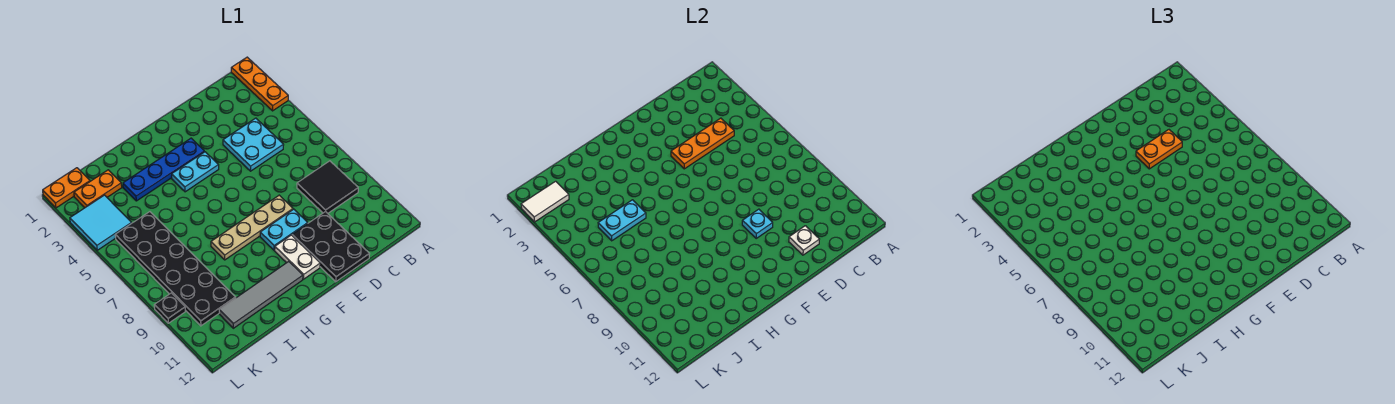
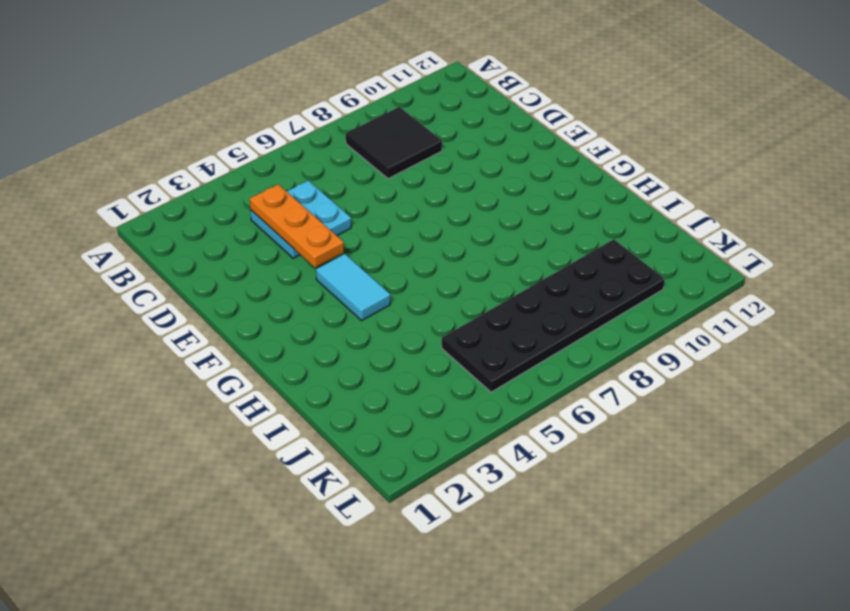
cyan tile F4:G4 level 1 -> cyan plate F4:G4 level 1
none -> orange plate A1:A3 level 1
none -> black plate D10:E12 level 1
none -> tan plate E8:H8 level 1

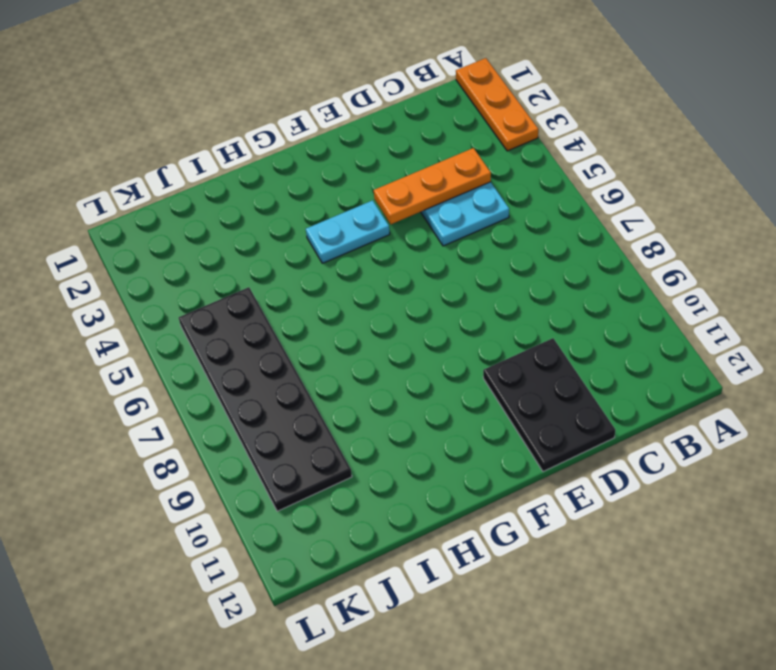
none -> black tile B8:C9 level 1
none -> tan plate E8:H8 level 1
none -> cyan plate E9:F9 level 1

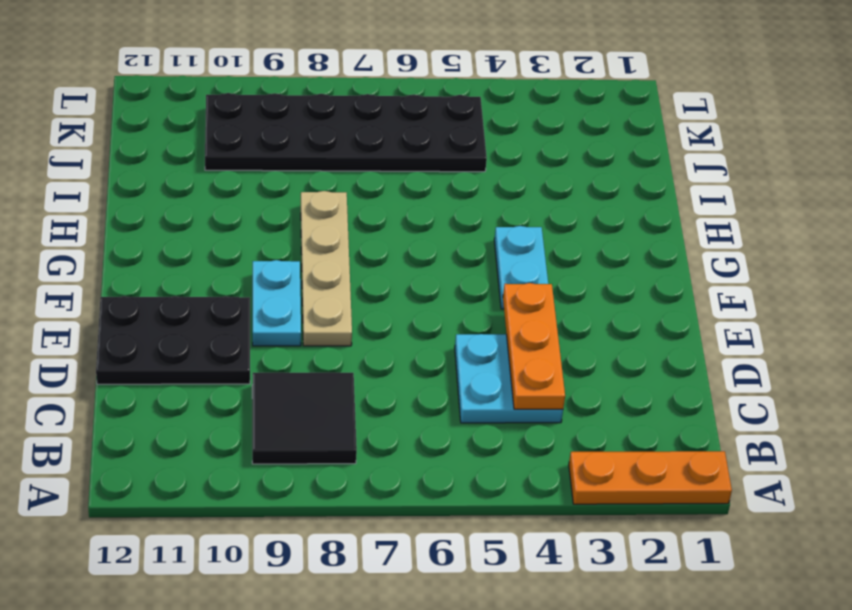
none -> blue plate F3:I3 level 1
none -> white plate F10:F11 level 1
none -> grey tile G11:J11 level 1

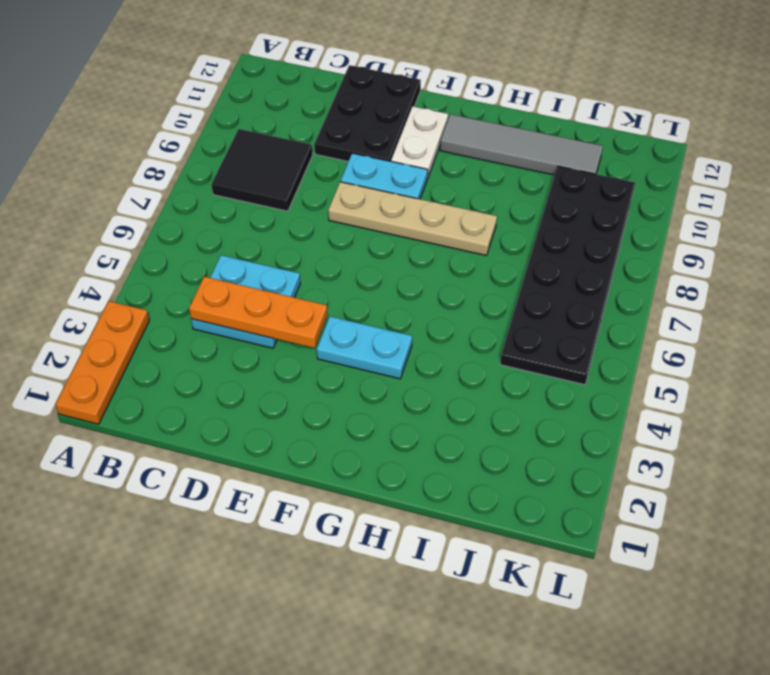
none -> blue plate F3:I3 level 1
none -> orange plate J2:K2 level 1
none -> orange plate K1:L1 level 1

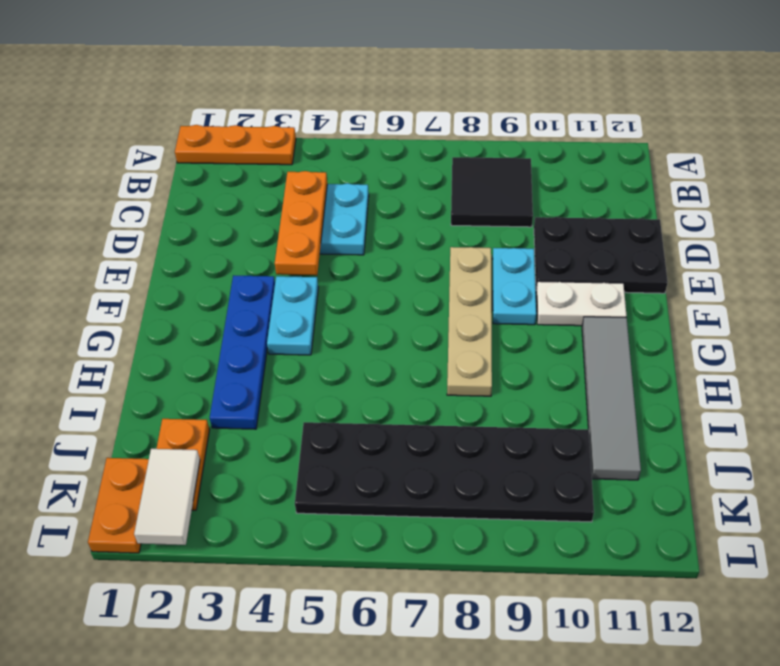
none -> cyan tile K3:L4 level 1
none -> black plate L9 level 1
none -> white plate D11 level 2

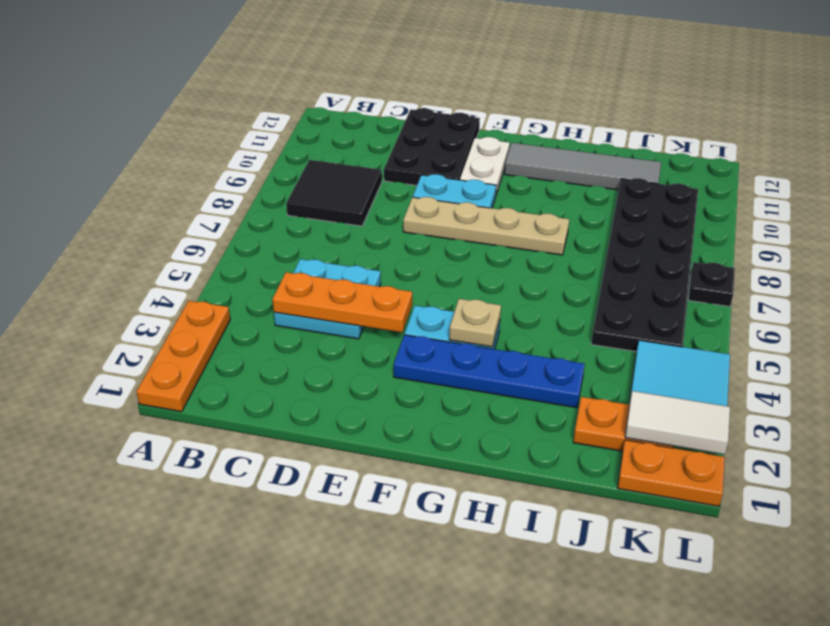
tan plate G4 level 2 -> none
black plate L7 level 1 -> black plate L9 level 1
none -> white plate D11 level 2
none -> cyan plate E9 level 2
none -> cyan plate I5:J5 level 2

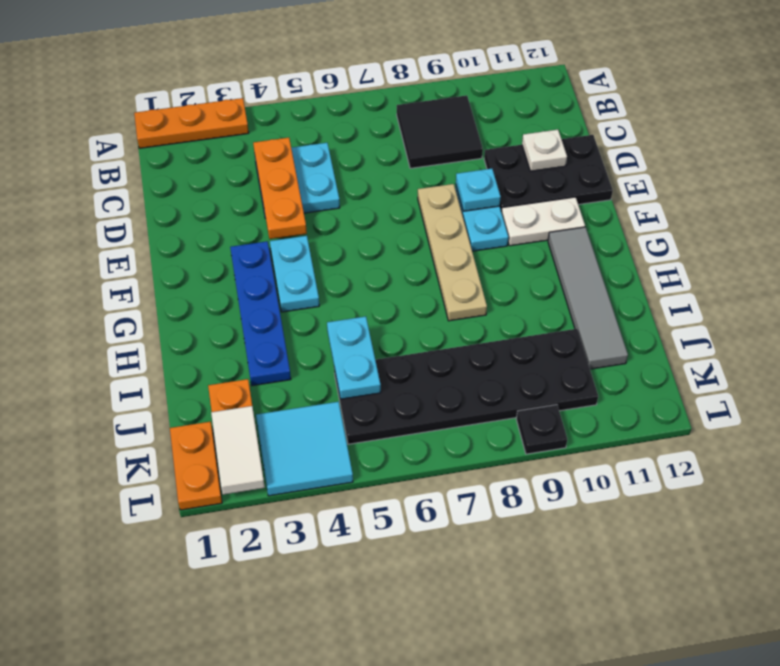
none -> orange plate D4:E4 level 3

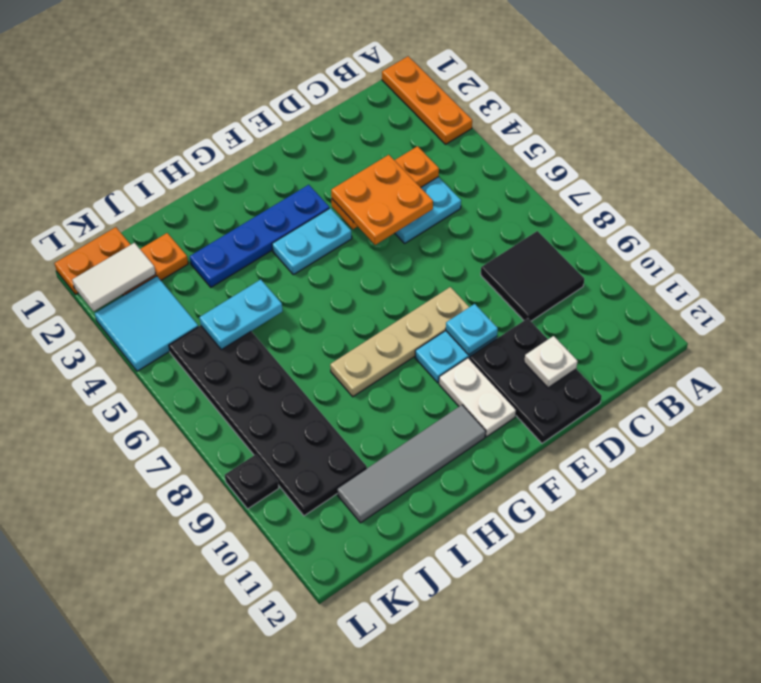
orange plate D4:E5 level 3 -> orange plate D4:E4 level 3

